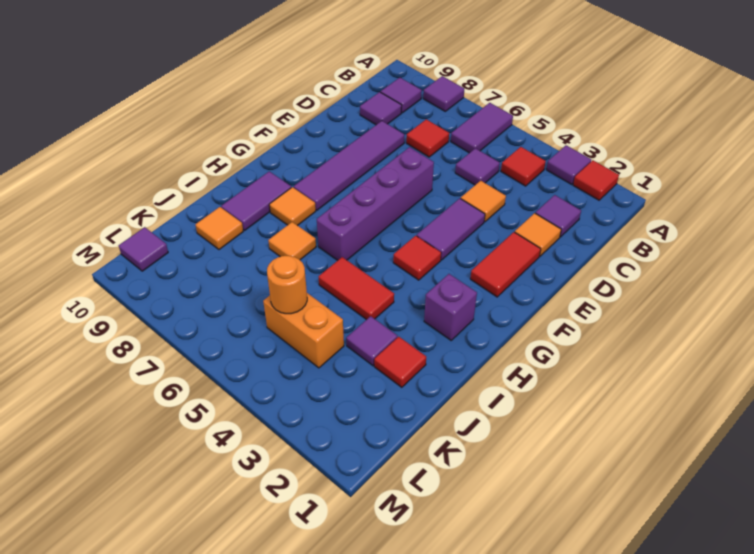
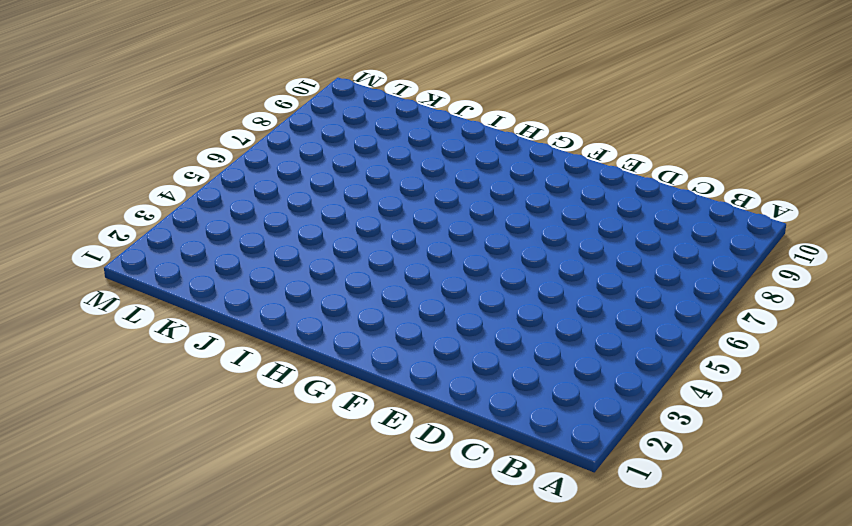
none -> red tile A2 level 1
none -> purple tile A3 level 1
none -> purple tile A6:B6 level 1

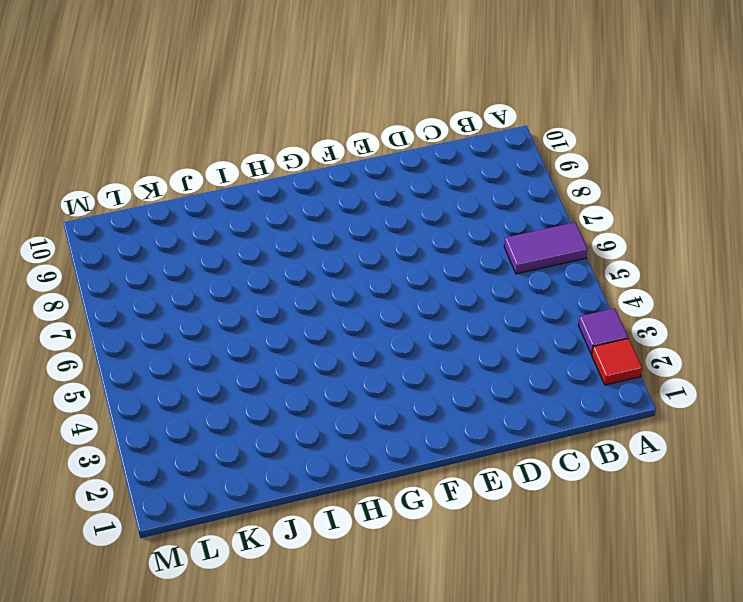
none -> purple tile A8 level 1
none -> red tile B4 level 1
none -> purple tile B9 level 1

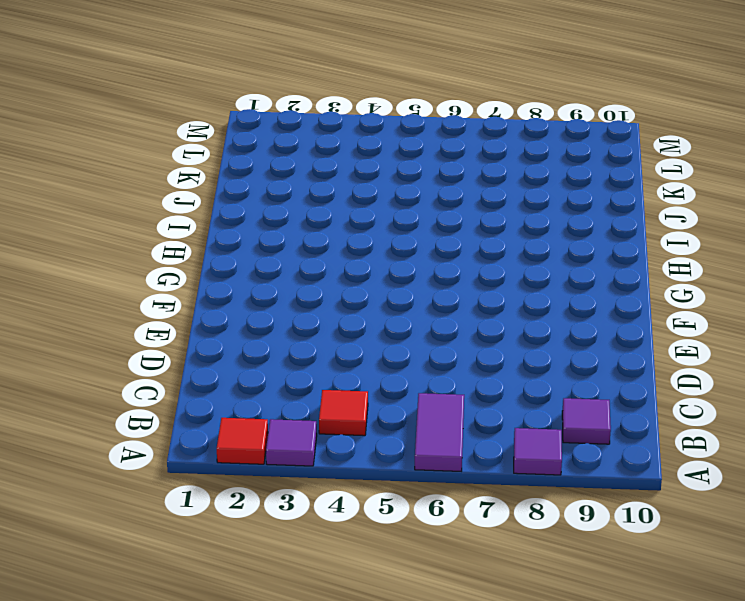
none -> purple tile C2 level 1
none -> purple tile C5 level 1
none -> red tile C7 level 1

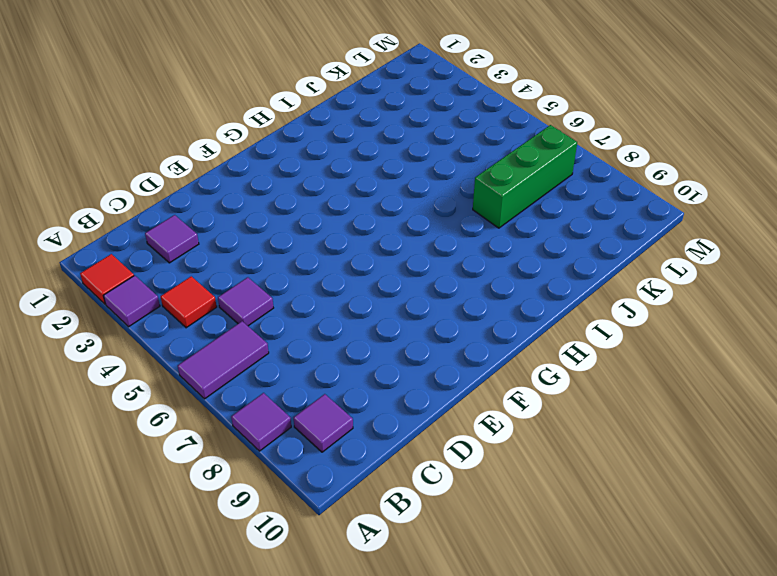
green brick J7:L7 level 1 -> none
none -> red tile C7 level 1
none -> purple tile C9 level 1
none -> orange tile D2 level 1

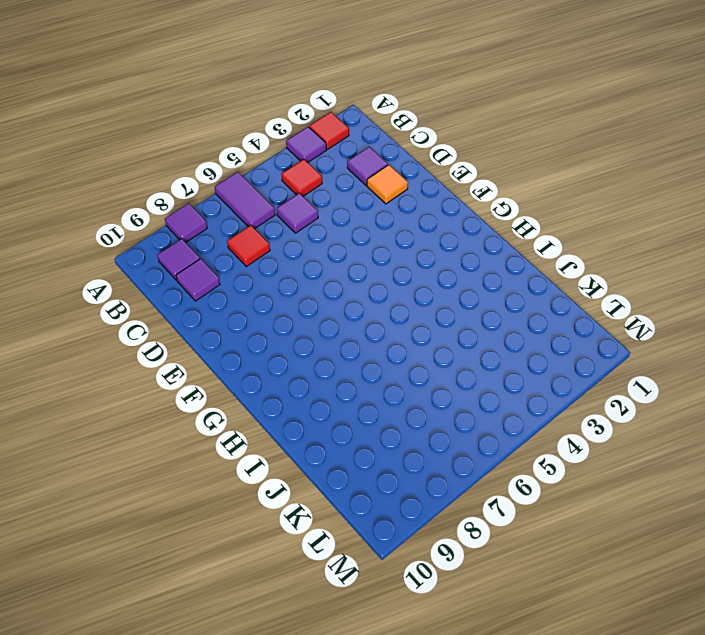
none -> orange tile D4 level 1
none -> purple tile D8:G8 level 1
none -> red tile E2:F2 level 1

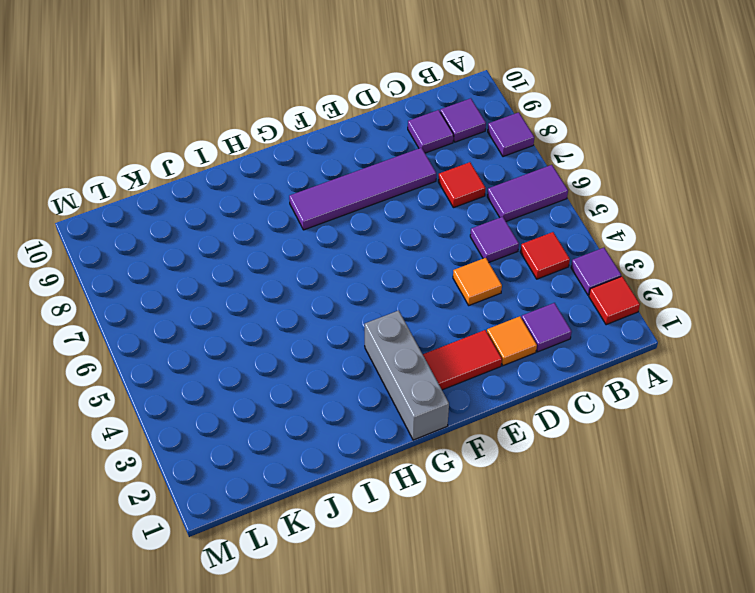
grey brick G1:G3 level 1 -> none
none -> purple tile E4:F4 level 1
none -> purple brick E6:H6 level 1
none -> red tile G4 level 1

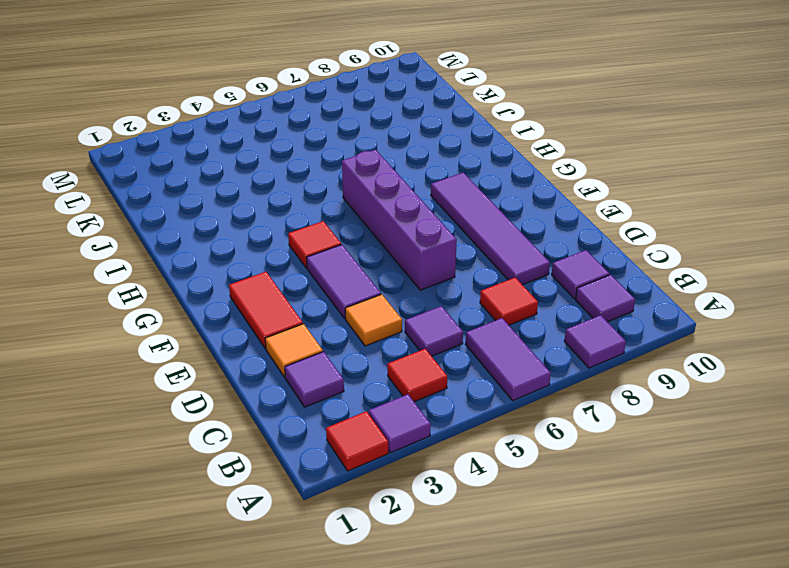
none -> purple brick H2 level 1
none -> orange tile H8 level 1
none -> purple tile H9:I9 level 1

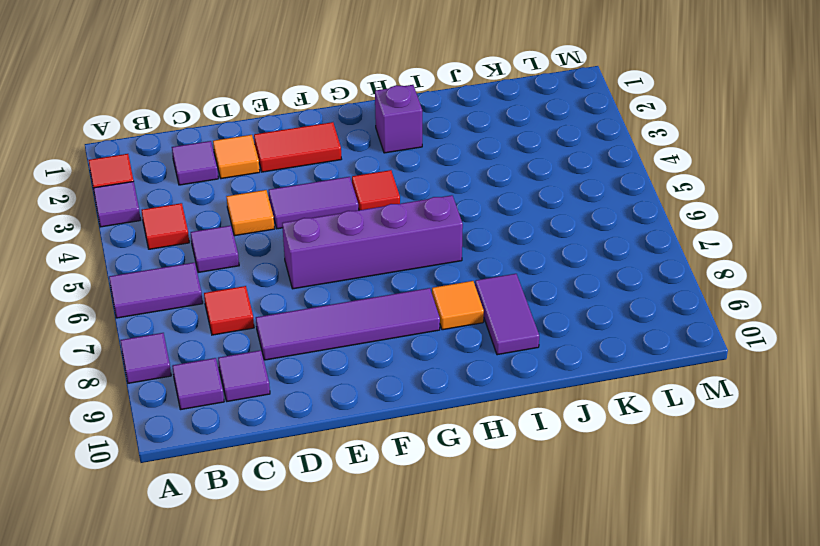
purple tile I8:I9 level 1 -> purple tile H9:I9 level 1
none -> red tile I4:I5 level 1
none -> orange tile I7 level 1
none -> red tile J2 level 1

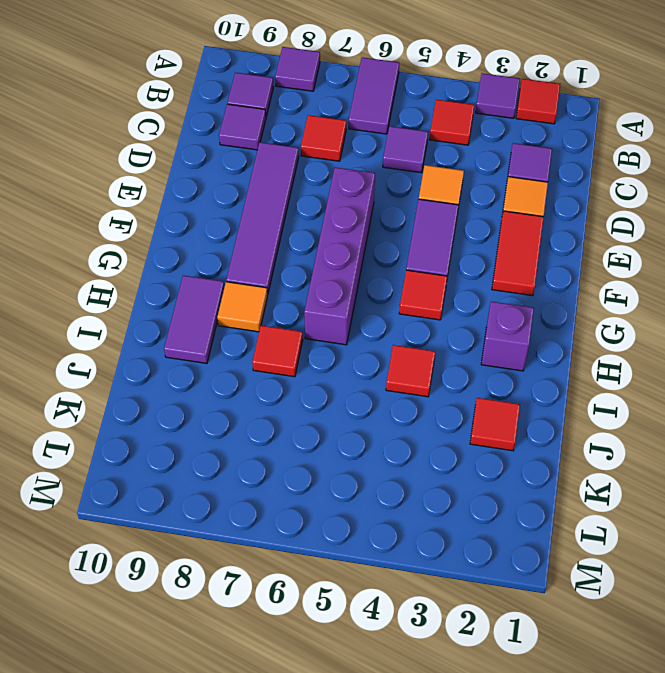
red tile I4 level 1 -> red tile I4:I5 level 1
red tile I7 level 1 -> orange tile I7 level 1
none -> purple tile J3 level 1
none -> orange tile J9 level 1
none -> orange brick K4:K5 level 1

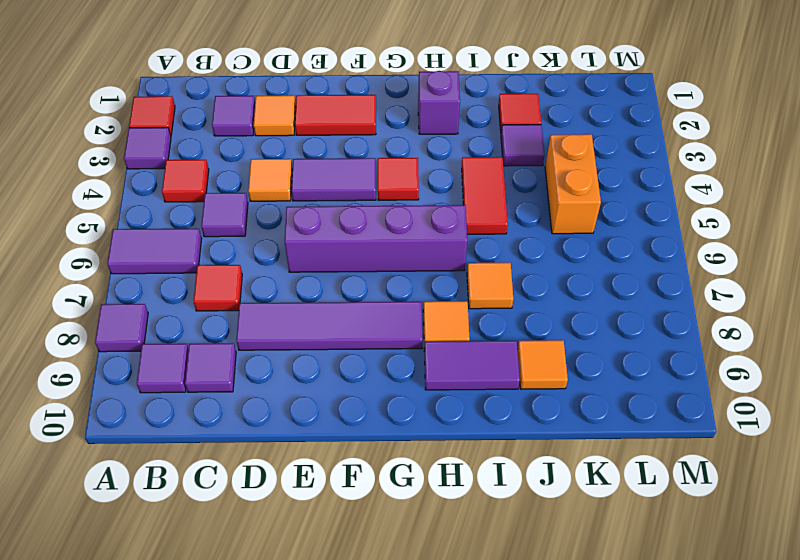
none -> purple tile L10 level 1
none -> orange round brick K5 level 2

